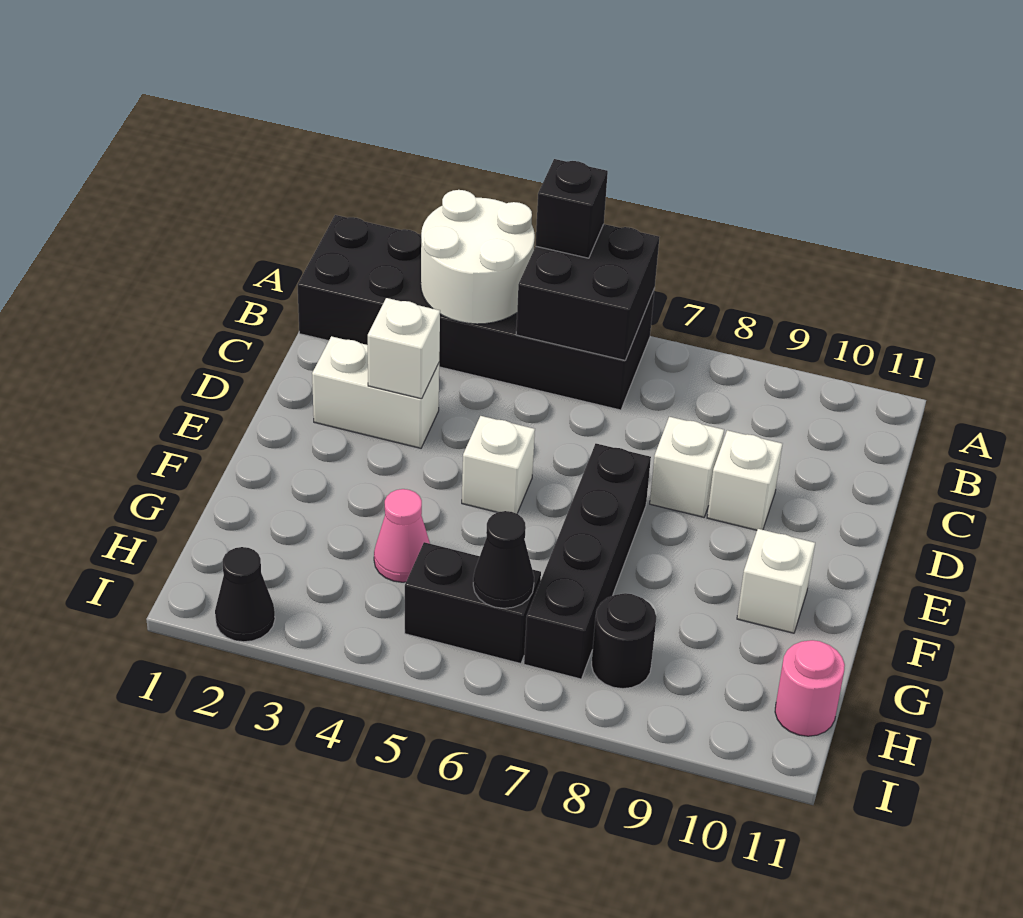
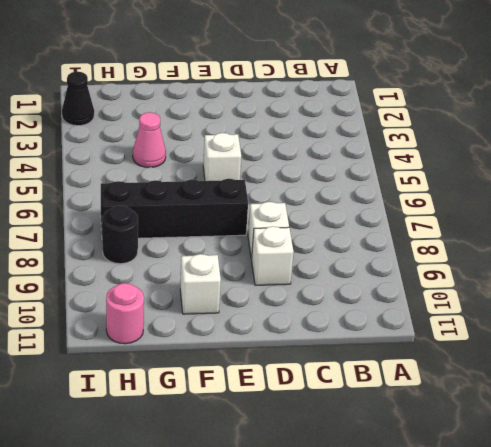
none -> black brick A1:B6 level 1
none -> white brick D2:D3 level 1
none -> black brick H5:H6 level 1

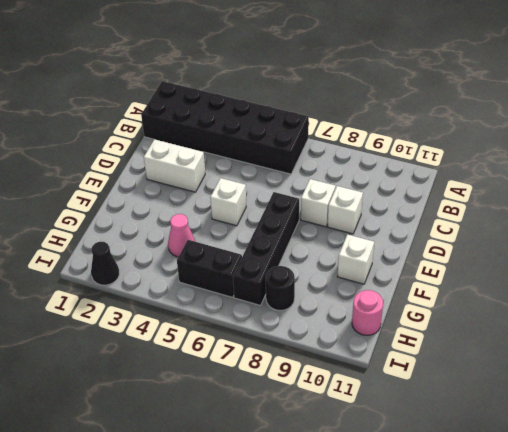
none -> white round brick A3:B4 level 2
none -> black brick A5:B6 level 2
none -> white brick D3 level 2

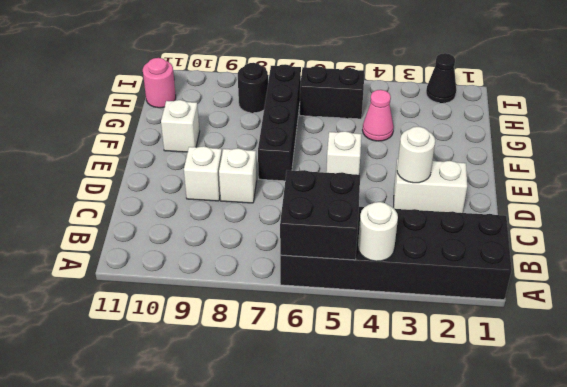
white round brick A4 level 2 -> white round brick A3:B4 level 2
white round brick D3 level 2 -> white brick D3 level 2
none -> black cone H6 level 2
none -> black brick A5 level 3

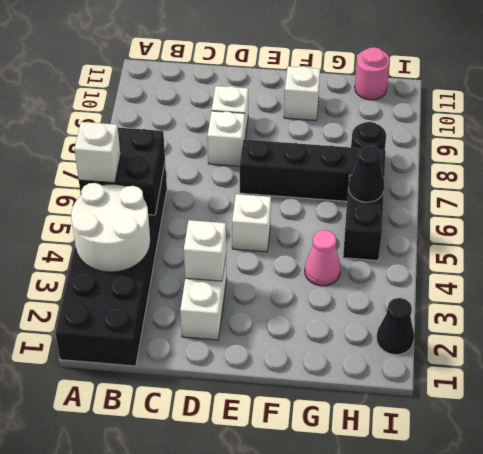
white brick A5 level 3 -> black brick A5 level 3

